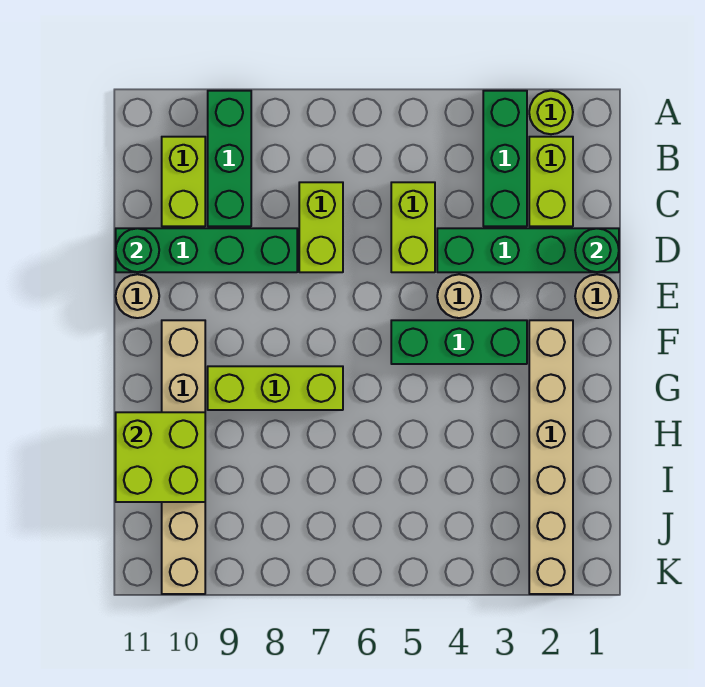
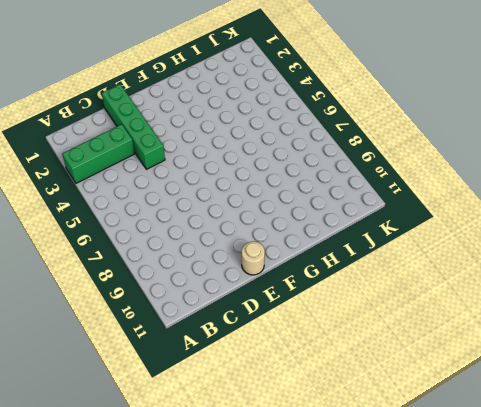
none -> lime round brick A2 level 1
none -> green brick A9:C9 level 1
none -> lime brick B2:C2 level 1

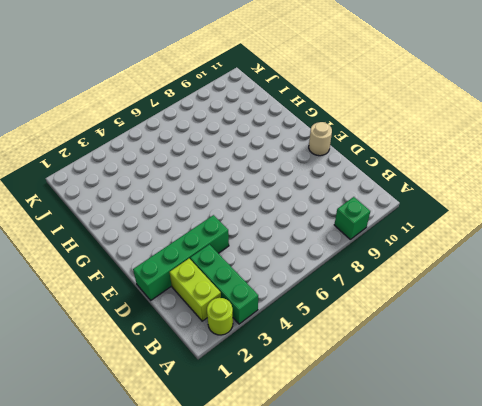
green brick A9 level 1 -> green brick A9:C9 level 1
none -> lime brick B10:C10 level 1
none -> lime brick C5:D5 level 1
none -> lime brick C7:D7 level 1

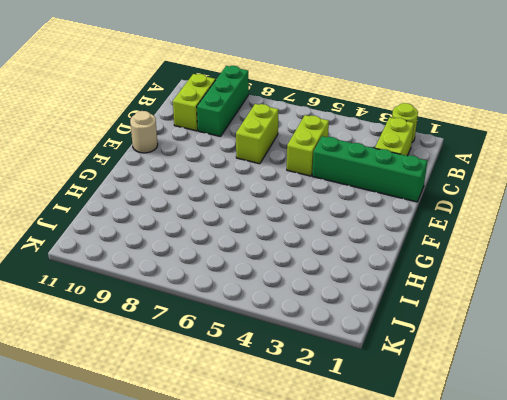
none -> green brick A3:C3 level 1
none -> green brick D8:D11 level 1
none -> tan round brick E1 level 1

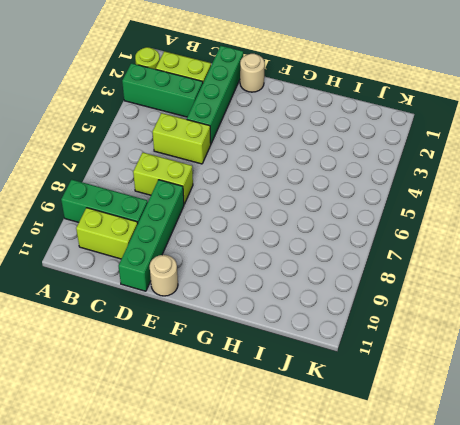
none -> tan round brick E4 level 1
none -> tan brick F2:K2 level 1
none -> green brick F3:F5 level 1

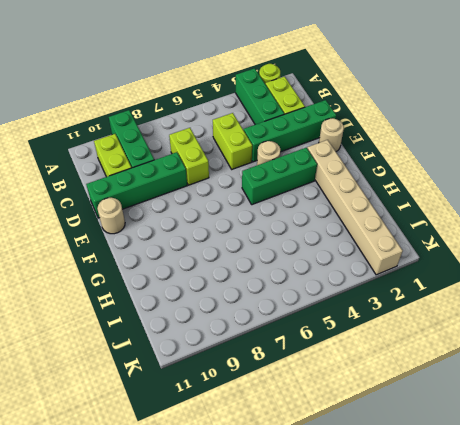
none -> tan brick F10:K10 level 1
none -> lime brick G7:G9 level 1
none -> green round brick D1 level 2

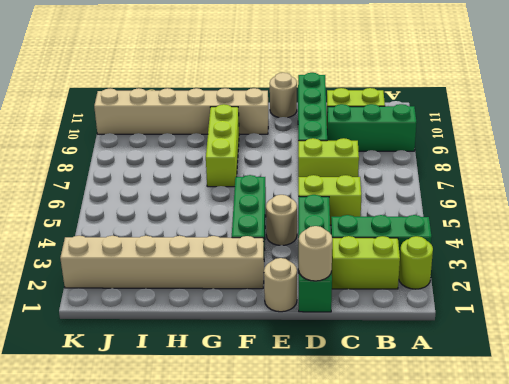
tan round brick D1 level 2 -> green round brick D1 level 2
none -> green round brick D11 level 2
none -> lime brick H10:I11 level 2

